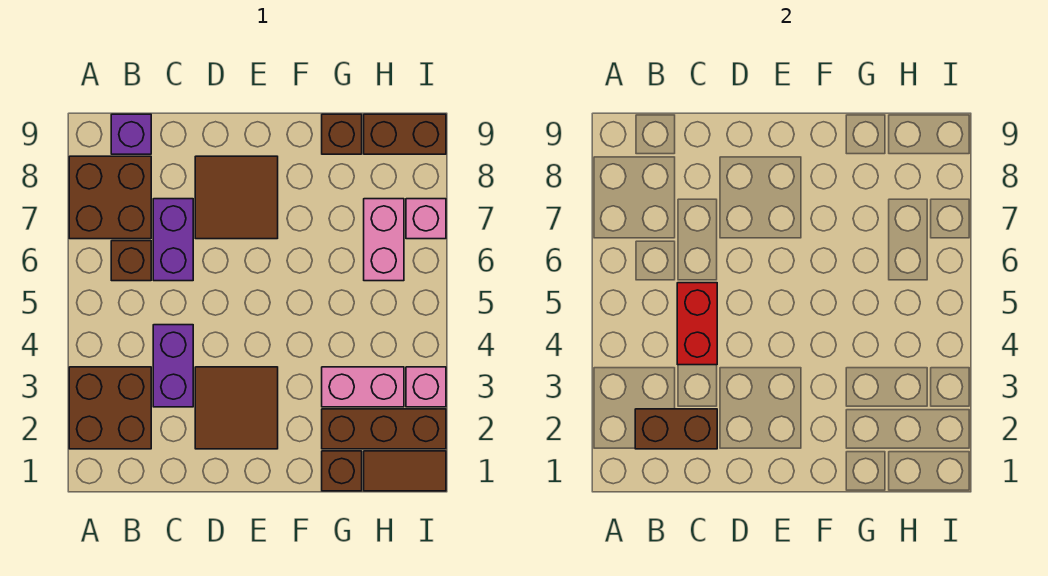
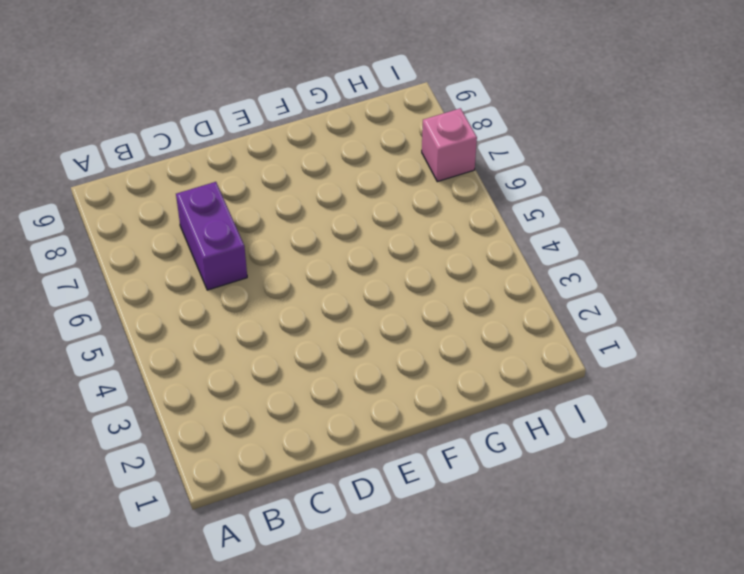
none -> brown brick A2:B3 level 1
none -> brown brick A7:B8 level 1
none -> brown brick B6 level 1

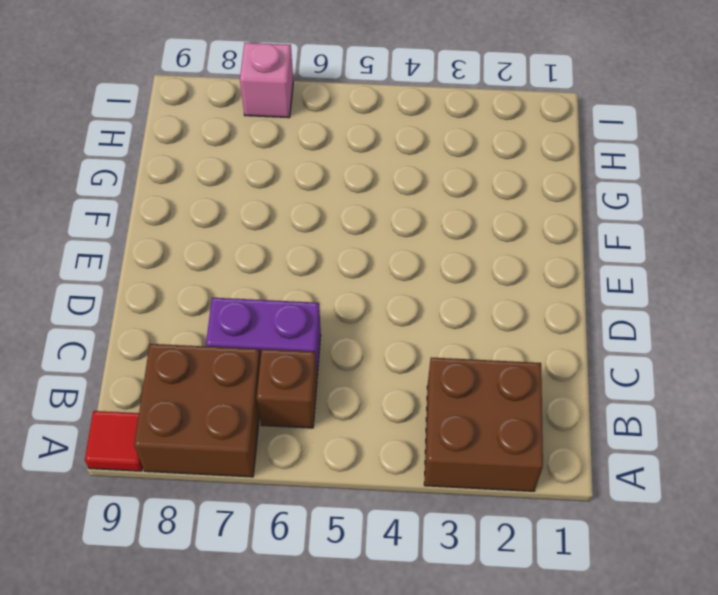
red tile A9 level 1 -> none
none -> purple brick B9 level 1
none -> purple brick C3:C4 level 1
none -> brown tile D2:E3 level 1

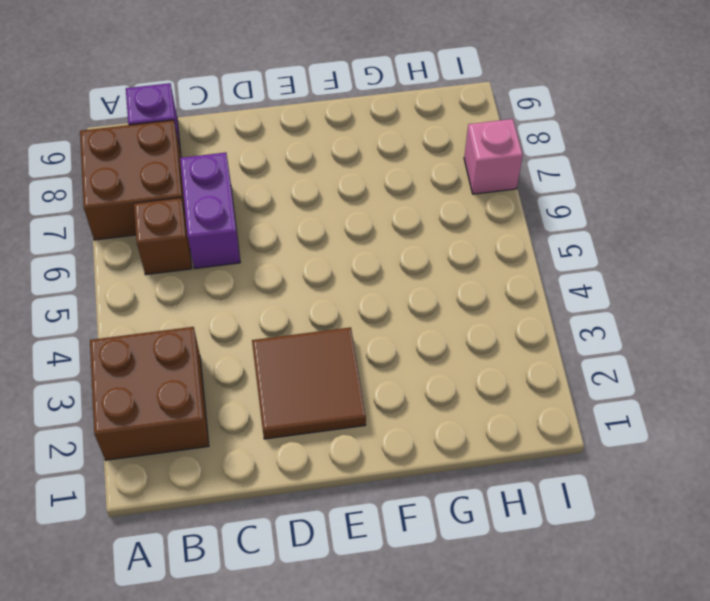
none -> purple brick C3:C4 level 1
none -> brown tile D7:E8 level 1
none -> brown brick G1 level 1

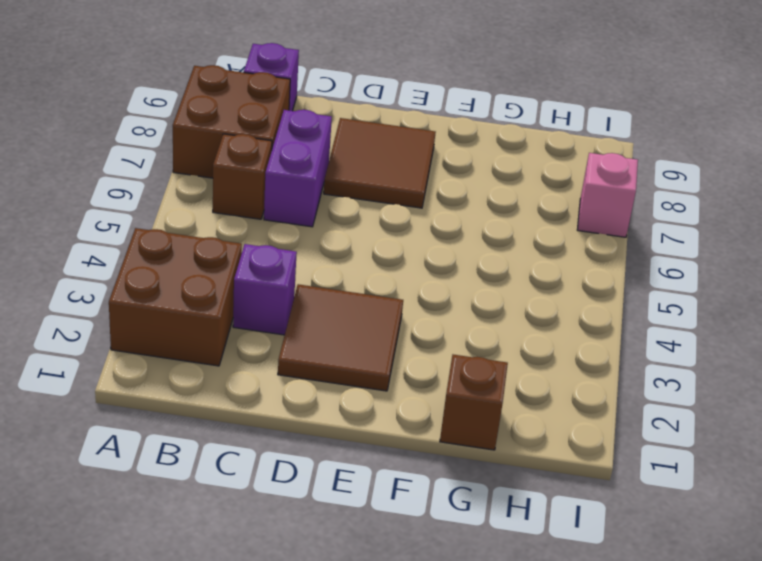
purple brick C3 level 1 -> purple brick C3:C4 level 1
none -> brown brick G2:I2 level 1
none -> pink brick G3:H3 level 1
none -> brown brick G9 level 1

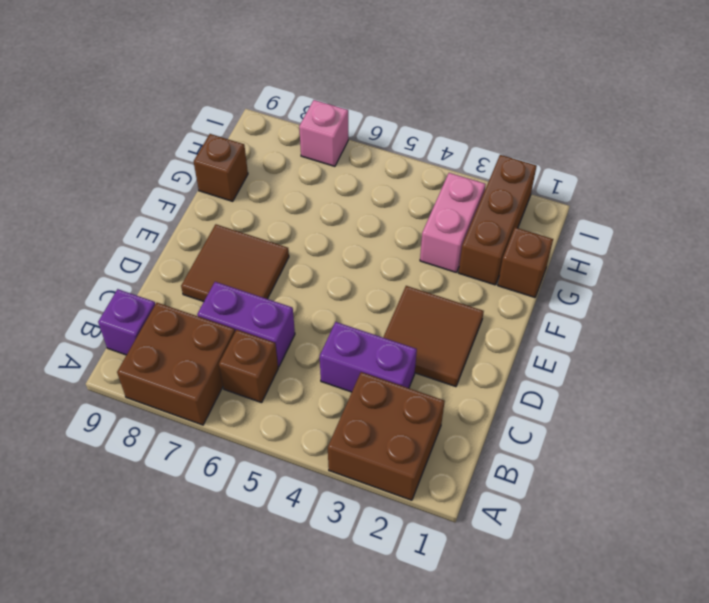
none -> brown tile H1:I1 level 1
none -> pink brick H6:H7 level 1
none -> brown brick H9:I9 level 1

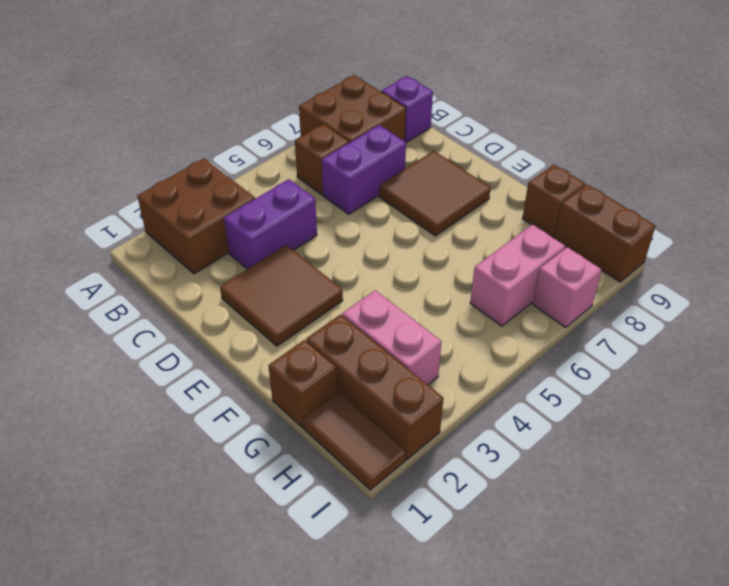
none -> pink brick I3 level 1
none -> brown brick B2:C2 level 2
none -> red brick C4:C5 level 2

